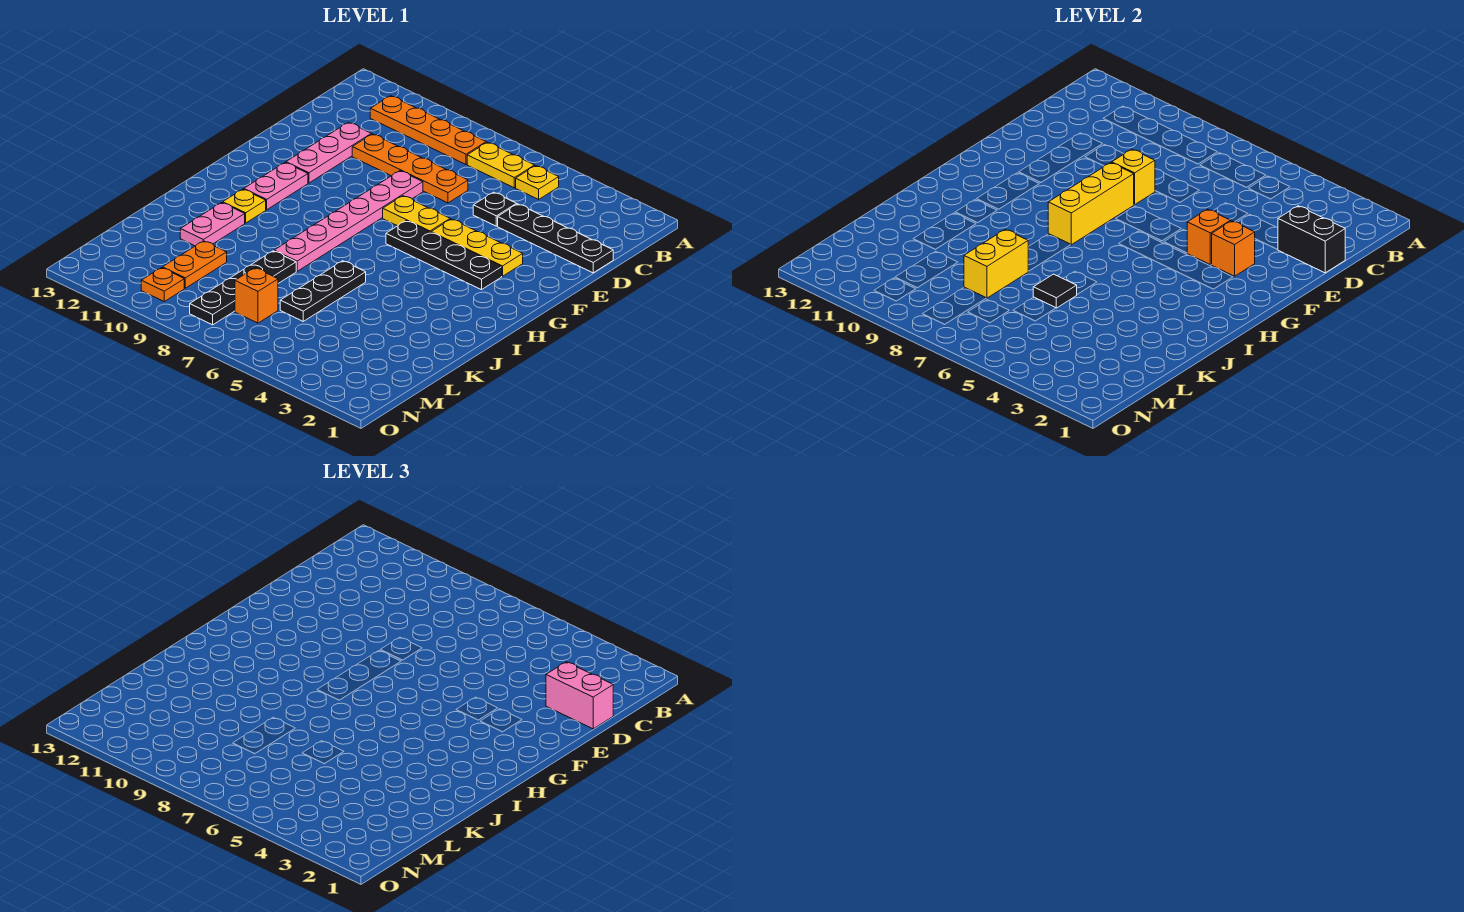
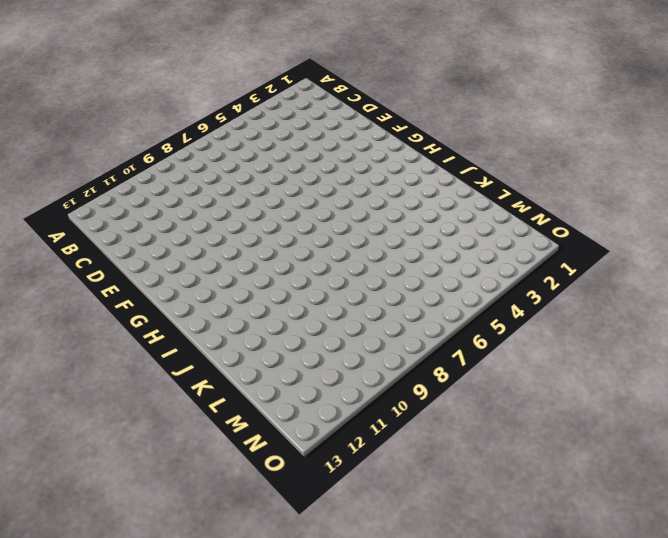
none -> yellow plate B5 level 1
none -> yellow plate B6:B7 level 1
none -> orange plate B8:B11 level 1

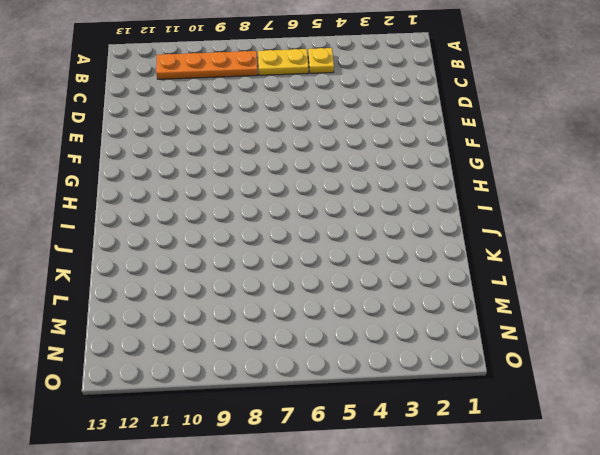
none -> black plate D1:D4 level 1
none -> black plate D5 level 1
none -> orange plate D7:D10 level 1

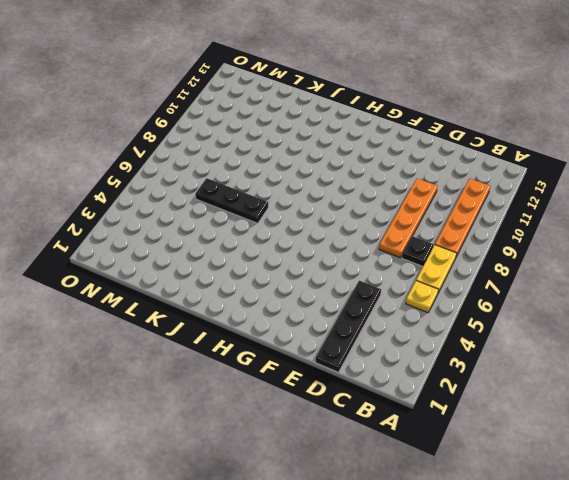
black plate C7 level 1 -> black plate D5 level 1
none -> pink plate D11:F11 level 1
none -> pink plate E8:J8 level 1
none -> yellow plate F3:F5 level 1

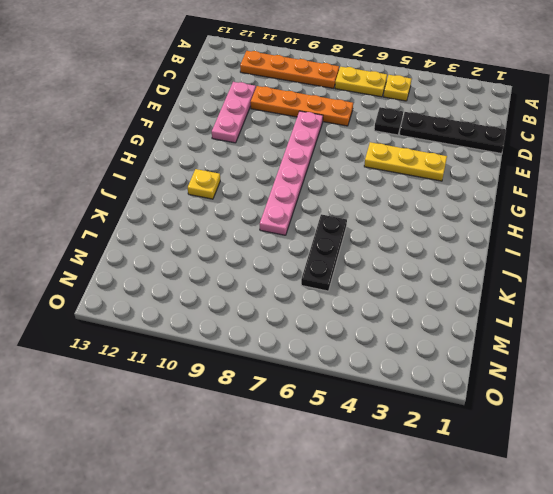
none -> yellow plate F6:F7 level 1
none -> black plate G3:G6 level 1
none -> pink plate G11:H11 level 1

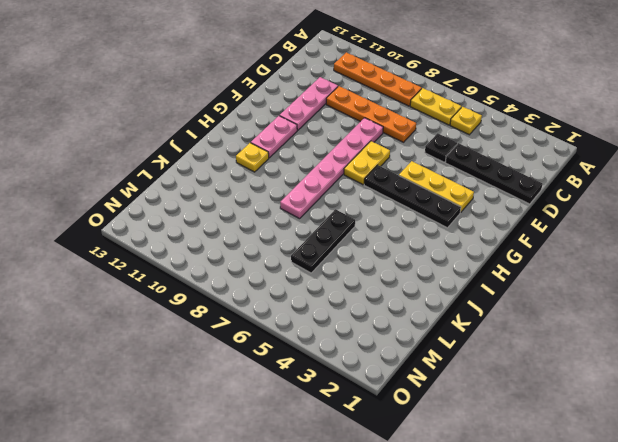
yellow plate F7:G7 level 1 -> yellow plate F6:F7 level 1
none -> pink plate J11:K11 level 1
none -> black plate K8:N8 level 1
none -> orange plate L10:M10 level 1

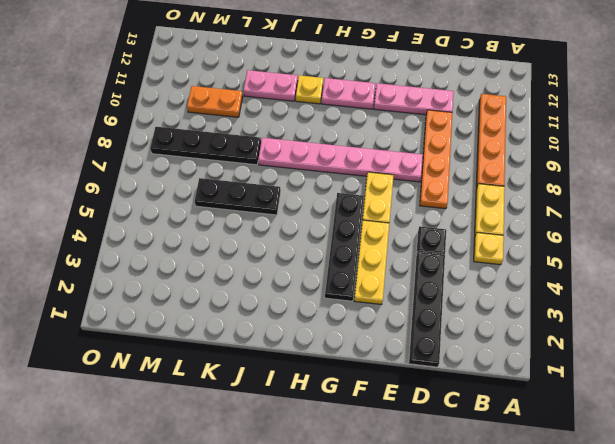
none -> orange brick M7 level 1
none -> orange plate N10 level 1
none -> black brick D1:D2 level 2

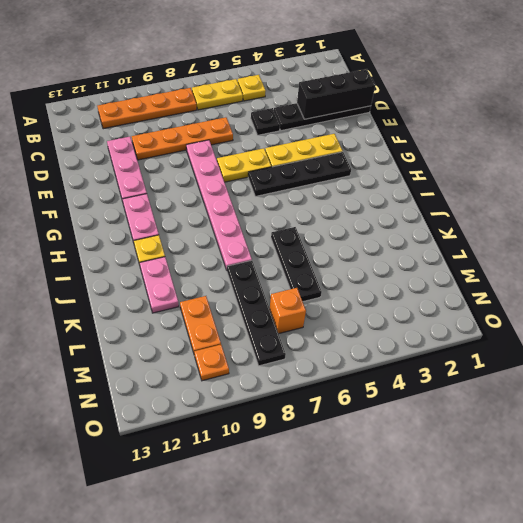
black brick D1:D3 level 2 -> black brick D1:D2 level 2
none -> yellow brick E8 level 2
none -> orange brick F3 level 2
none -> orange brick F4 level 2

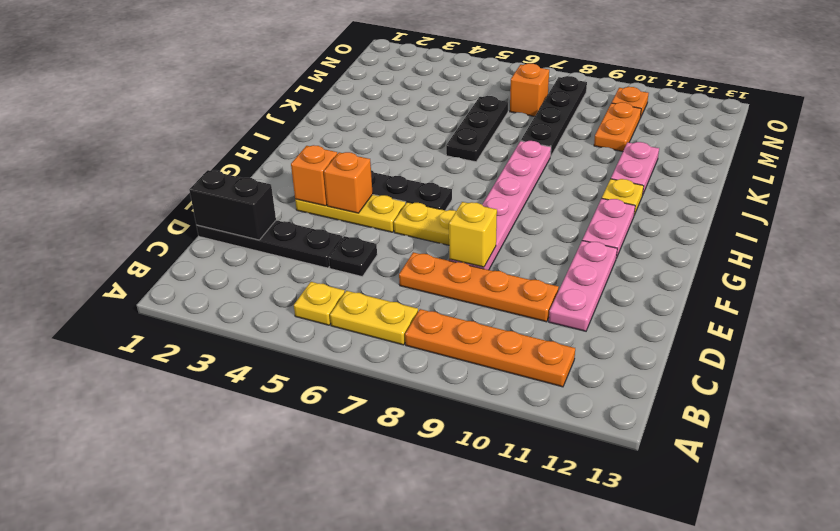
none -> yellow brick F8:H8 level 2
none -> black tile K6 level 2
none -> yellow brick K8:L8 level 2

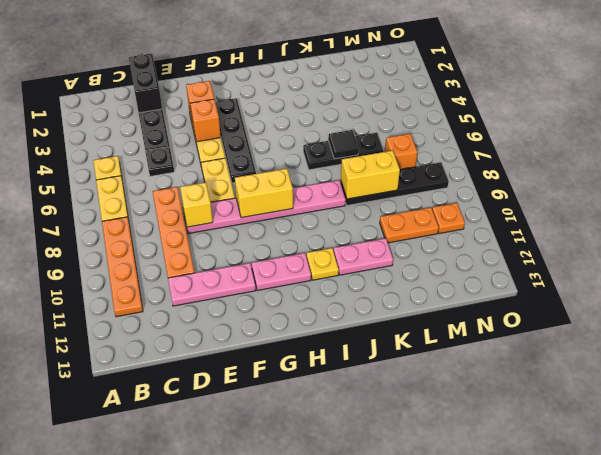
yellow brick G8:H8 level 2 -> yellow brick F8:H8 level 2
none -> pink brick D1:D2 level 3

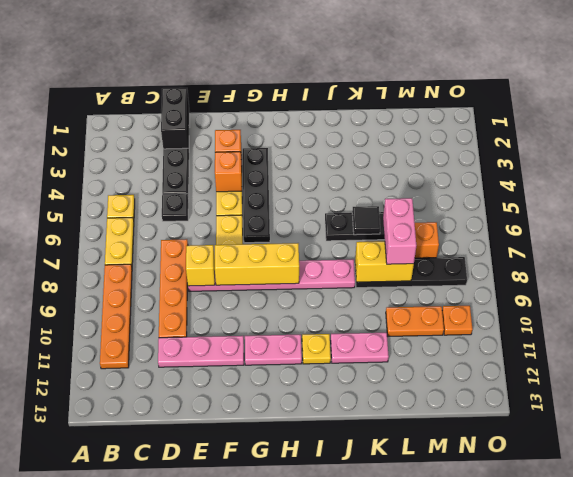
pink brick L7:L8 level 3 -> pink brick D1:D2 level 3

